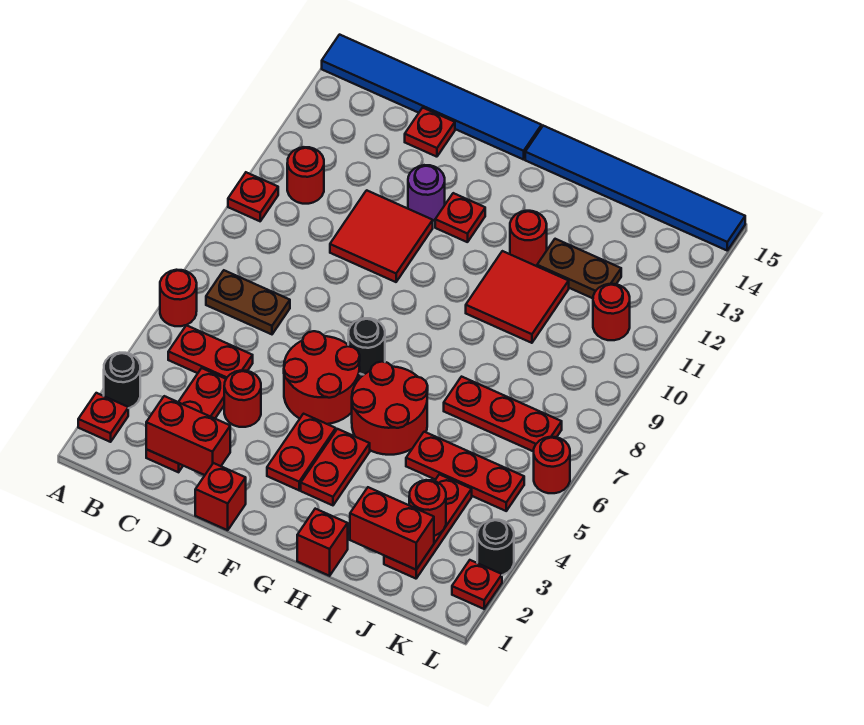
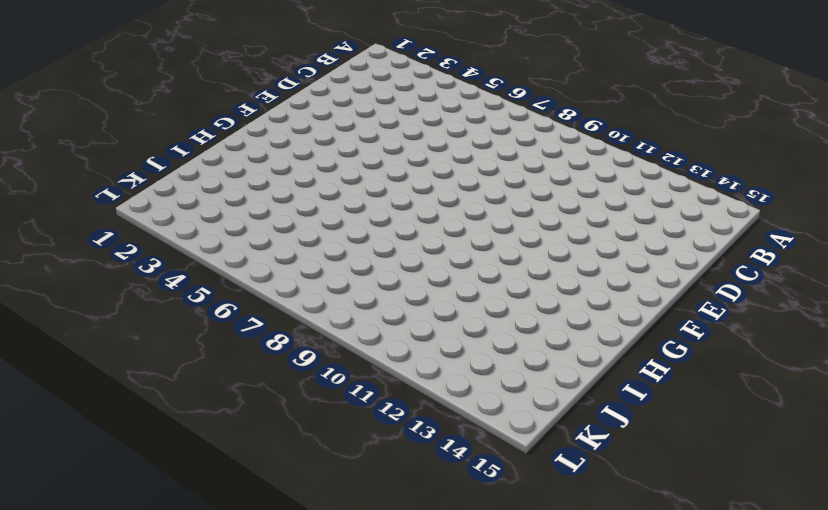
none -> red plate A2 level 1
none -> black round brick A3 level 1
none -> red round brick A6 level 1
none -> red plate A10 level 1

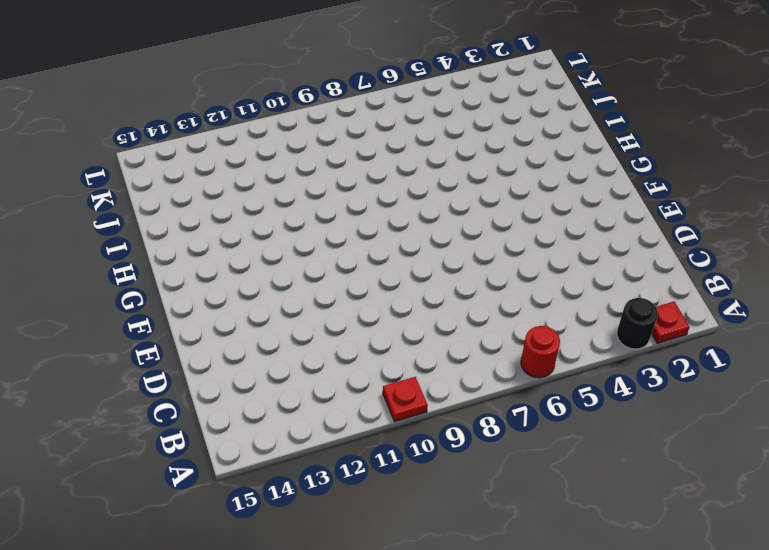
none -> blue tile A15:F15 level 1
none -> red plate B5:C5 level 1
none -> brown plate B7:C7 level 1
none -> red round brick B11 level 1

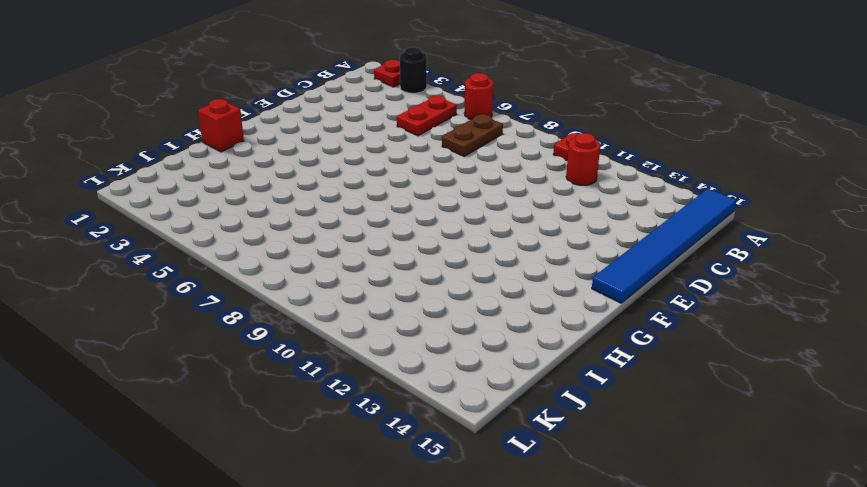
none -> red plate C2:C4 level 1
none -> red round brick D4 level 1
none -> red tile D10:E11 level 1
none -> red plate D14 level 1

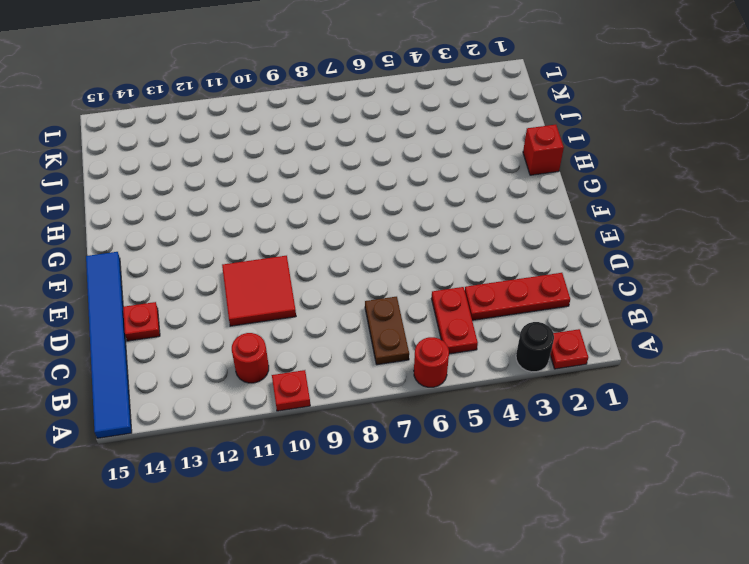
none -> red round brick D4 level 1
none -> red brick E1 level 1
none -> red round brick E5:F6 level 1
none -> purple round brick E12 level 1

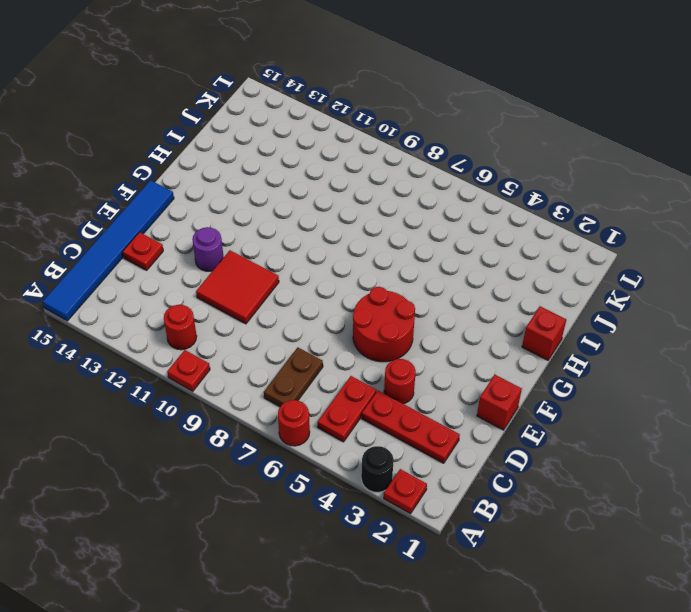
none -> red plate F3:F4 level 1
none -> black round brick F7 level 1
none -> red plate F12 level 1
none -> red plate G3:G4 level 1

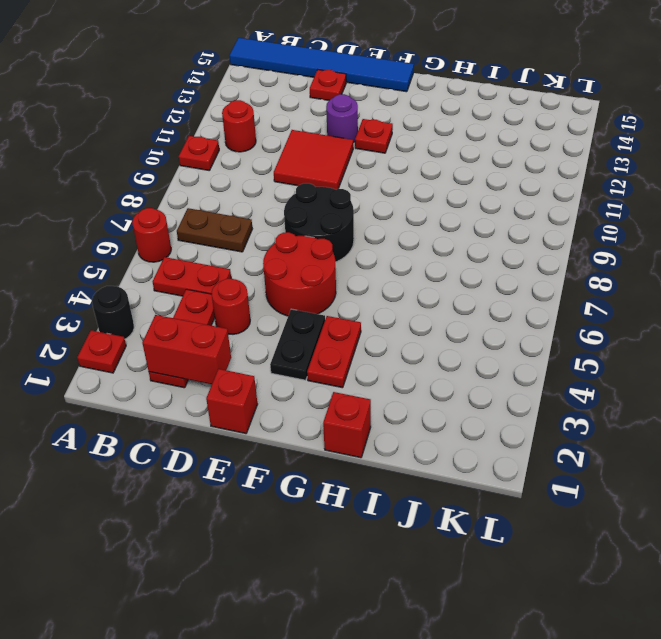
black round brick E7:F8 level 1 -> black round brick F7 level 1
black plate F3:F4 level 1 -> red plate F3:F4 level 1
none -> red round brick G5:H6 level 1
none -> blue tile G15:L15 level 1
none -> red tile H10:I11 level 1
none -> red round brick H12 level 1

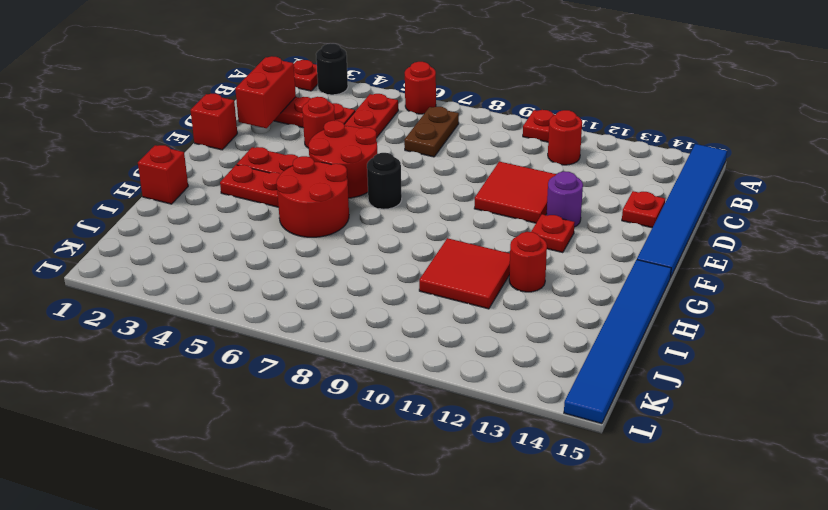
none -> red plate I5:K5 level 1
none -> red plate I7:K7 level 1
none -> brown plate I12:J12 level 1
none -> red plate J2:J4 level 1

